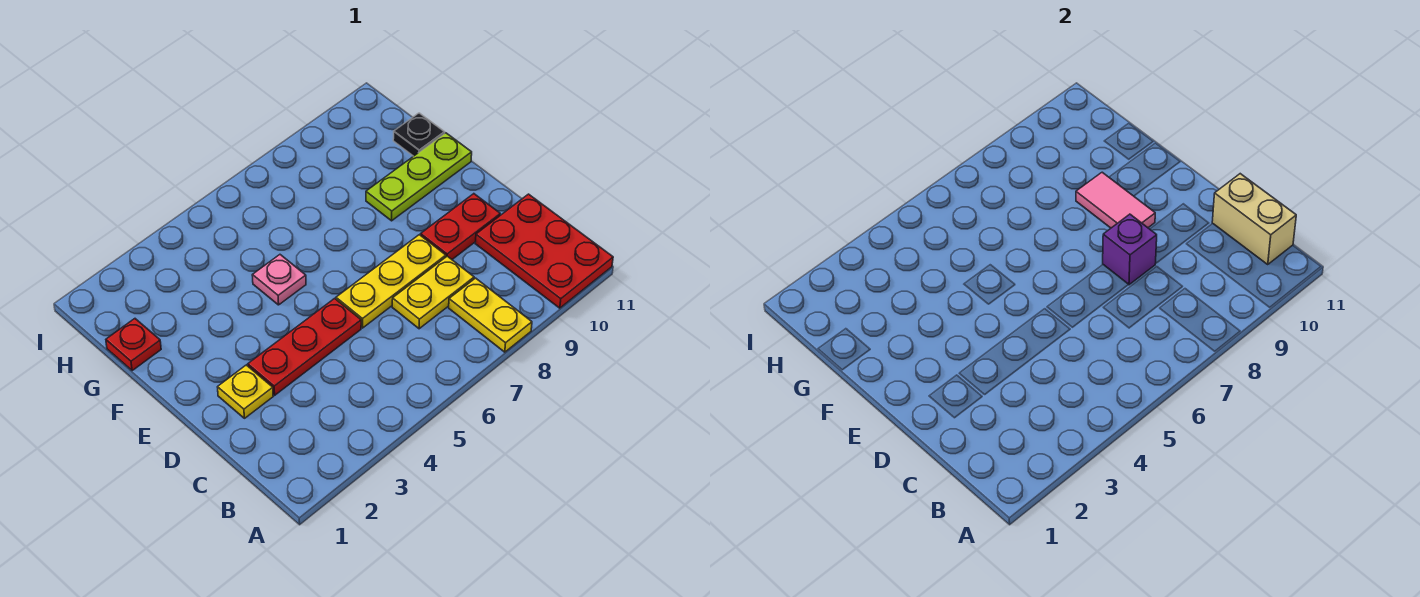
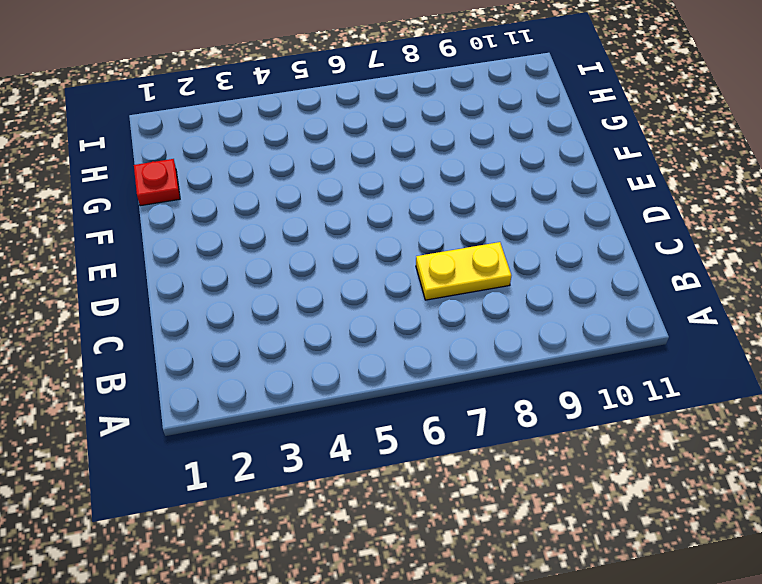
none -> yellow plate A8:B8 level 1
none -> red plate A10:C11 level 1
none -> yellow plate D2 level 1

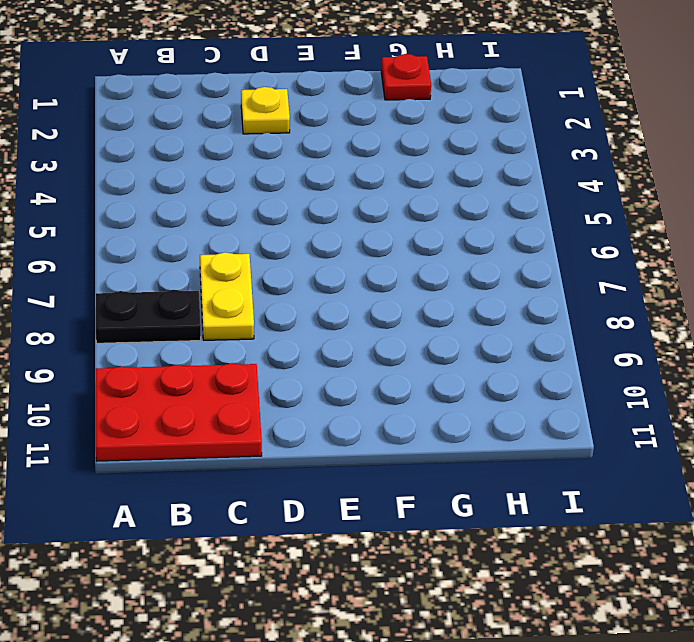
black plate A8:B8 level 1 -> yellow plate A8:B8 level 1
none -> red plate D3:D5 level 1
none -> yellow plate D6:D8 level 1
none -> red plate D9:D10 level 1

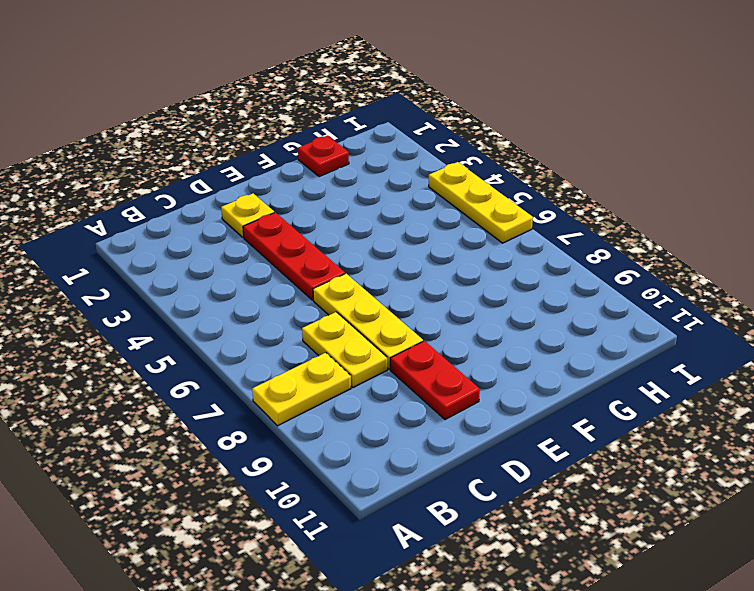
yellow plate I4:I6 level 1 -> none
none -> red plate A10:C11 level 1
none -> pink plate F5 level 1
none -> lime plate F9:F11 level 1

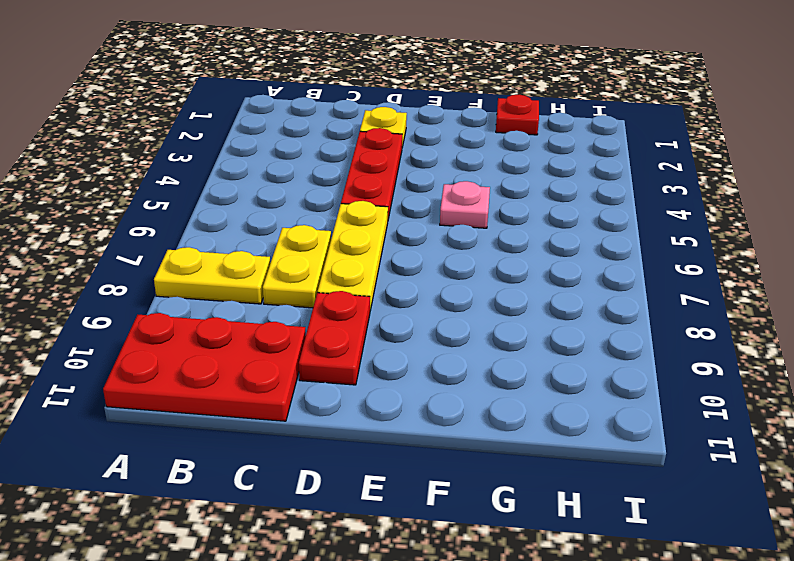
none -> lime plate F9:F11 level 1
none -> black plate G11 level 1
none -> tan brick B11:C11 level 2

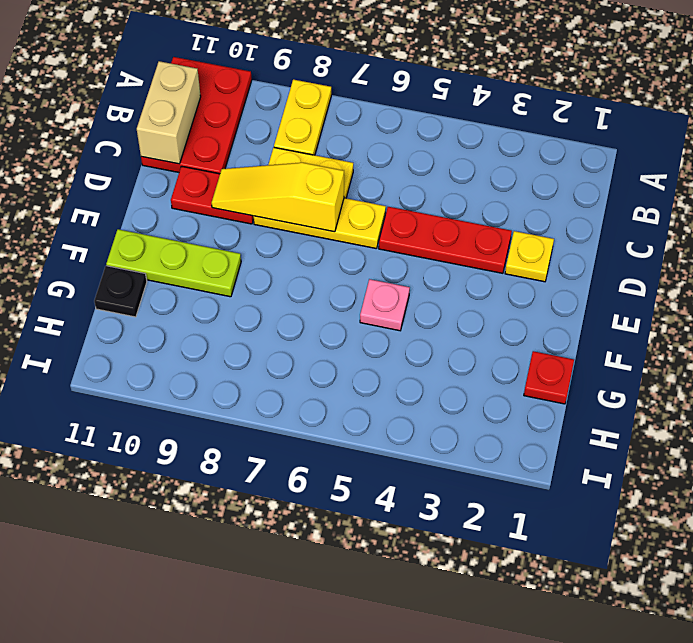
yellow slope D7:D9 level 2 top 7 -> purple brick D8 level 2
none -> pink tile E9:F9 level 2

